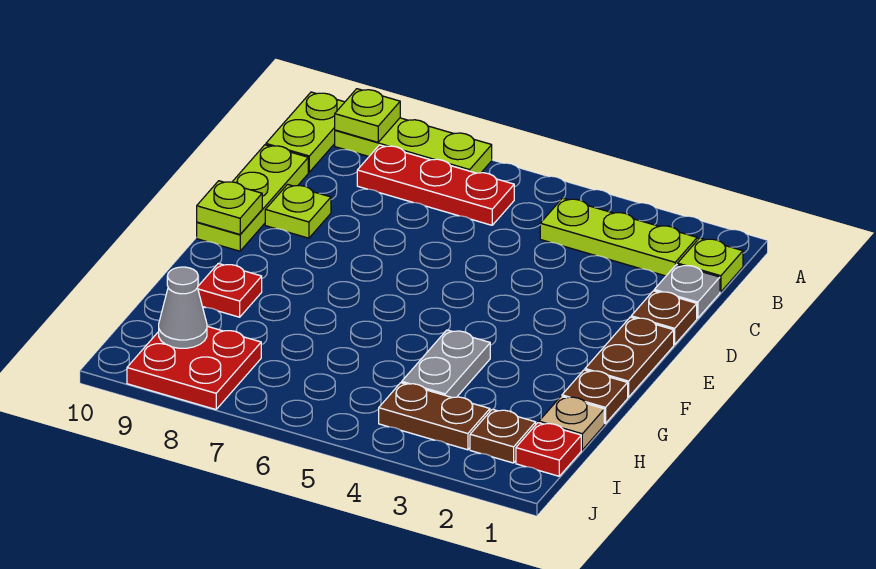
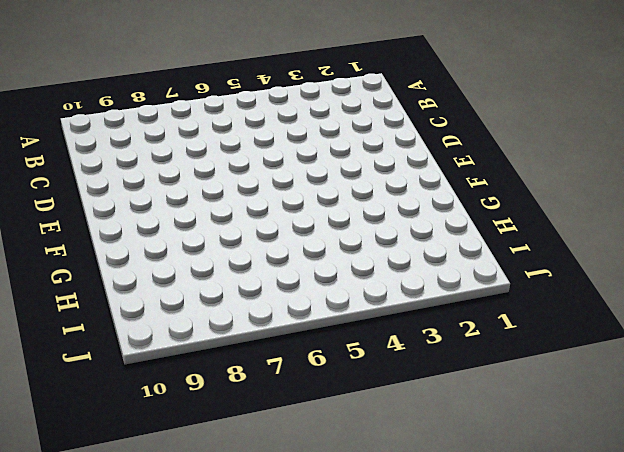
none -> lime plate A7:A9 level 1
none -> lime plate A10:B10 level 1
none -> lime plate B1 level 1

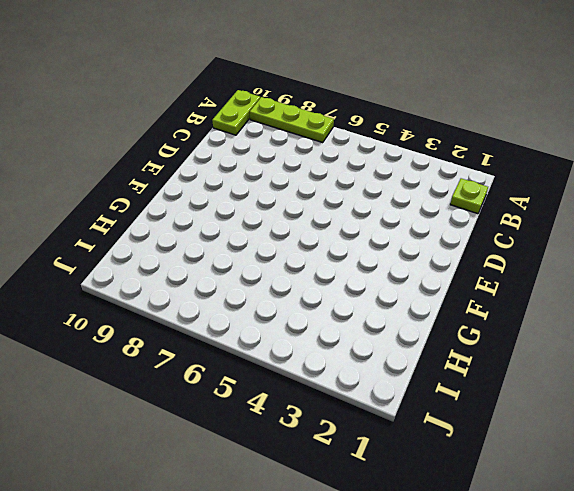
none -> lime plate B2:B4 level 1
none -> red plate B6:B8 level 1
none -> grey plate C1 level 1

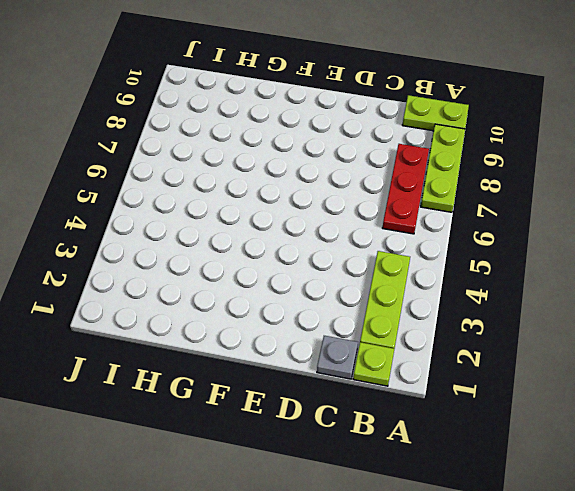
none -> lime plate C10:E10 level 1
none -> brown plate D1 level 1
none -> lime plate D9 level 1

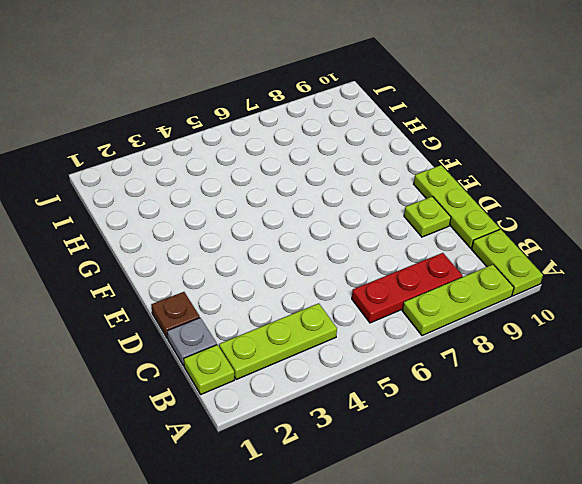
none -> brown plate E1:F1 level 1
none -> brown plate G1 level 1
none -> grey plate G4:H4 level 1

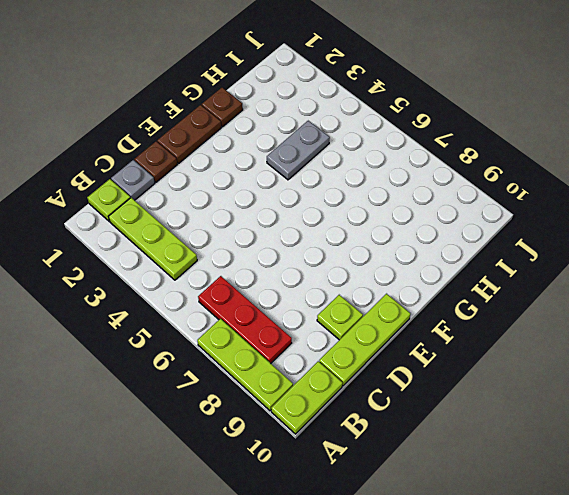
none -> red plate G9 level 1
none -> tan plate H1 level 1
none -> red plate I1 level 1

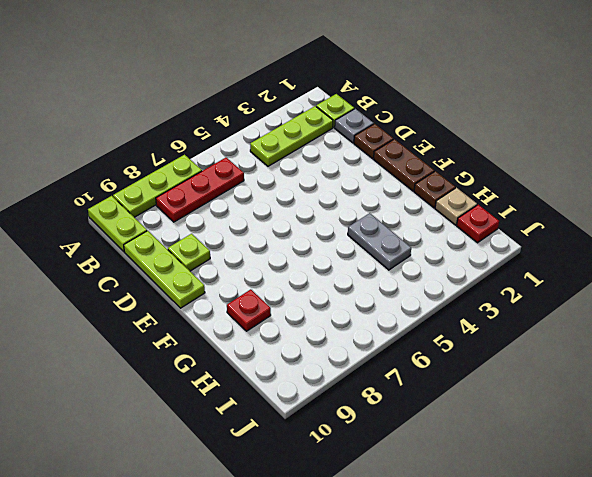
none -> brown plate I2 level 1
none -> brown plate I3:I4 level 1
none -> red plate I8:J9 level 1

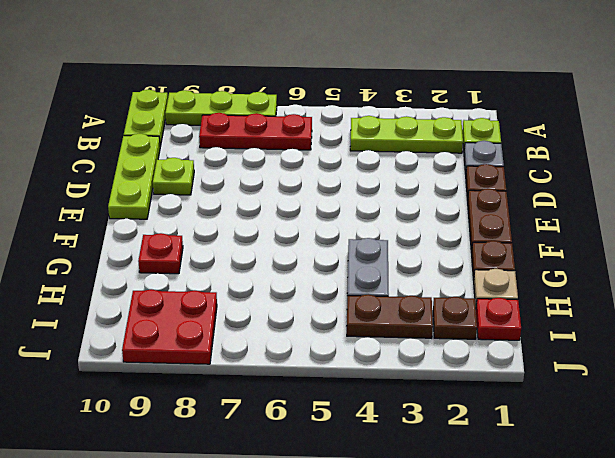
none -> lime plate A9 level 2
none -> lime plate E10 level 2
none -> grey cone I9 level 2

